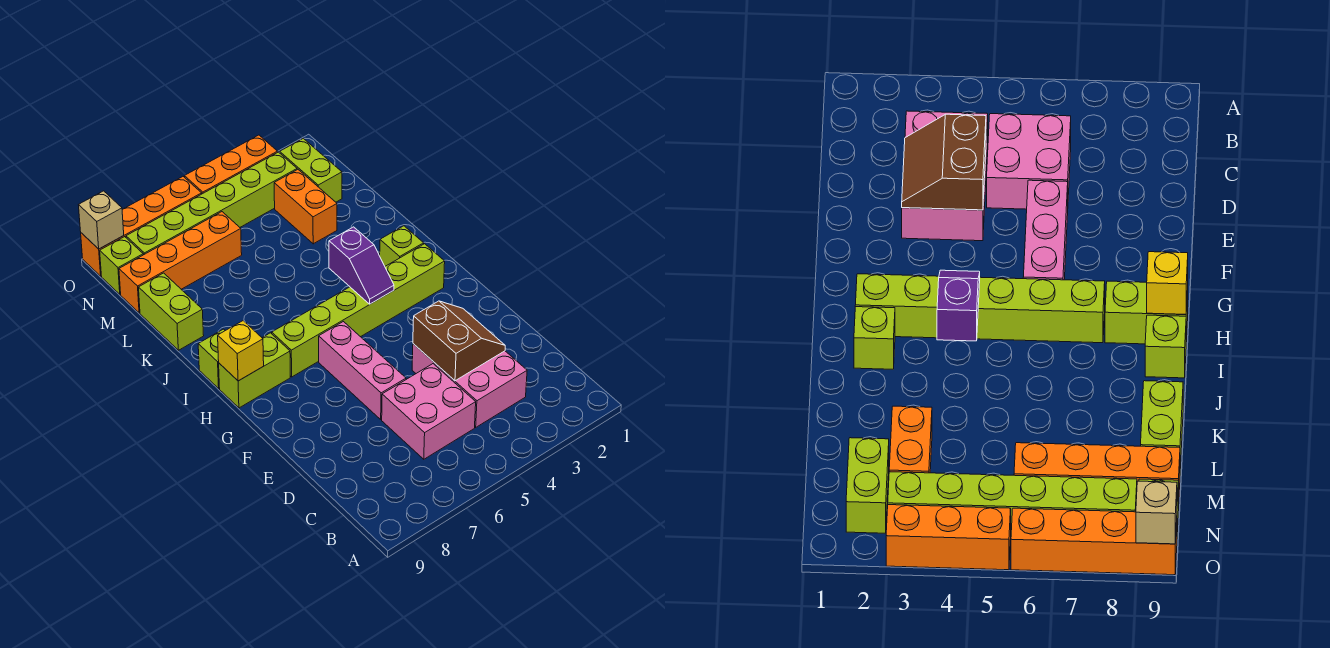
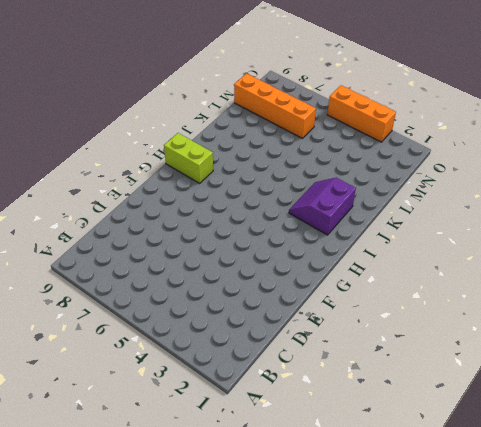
purple slope I2:J3 level 1 top 2 -> lime brick I2 level 1
none -> pink brick C3:E4 level 1
none -> pink brick C5:D6 level 1
none -> pink brick E6:G6 level 1

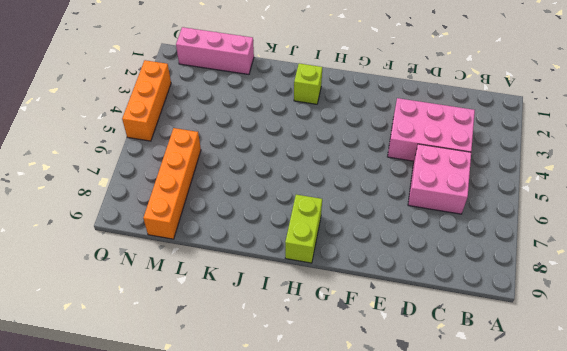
pink brick L1:N1 level 1 -> pink brick E6:G6 level 1
none -> lime brick H2:H7 level 1
none -> lime brick I9 level 1
none -> lime brick K9:L9 level 1

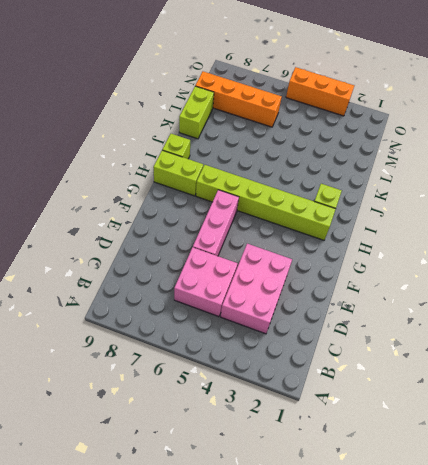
none -> orange brick L3:M3 level 1
none -> lime brick M2:N2 level 1
none -> lime brick N3:N8 level 1

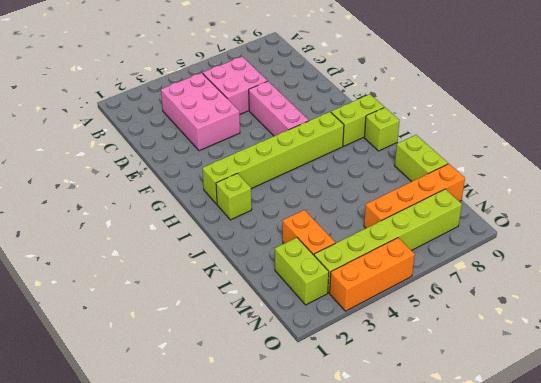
none -> lime brick N9 level 1
none -> orange brick O6:O9 level 1
none -> brown slope D3:E4 level 2 top 4

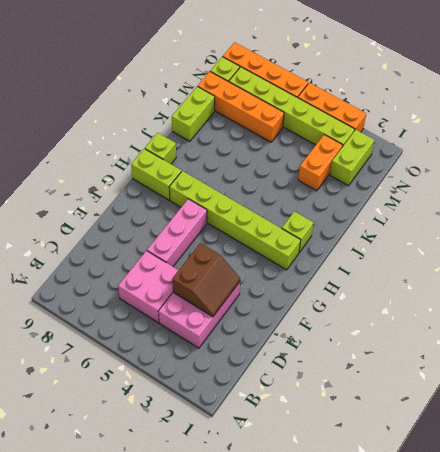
none -> purple slope H4:I4 level 2 top I
none -> yellow brick H9 level 2
none -> tan brick O9 level 2

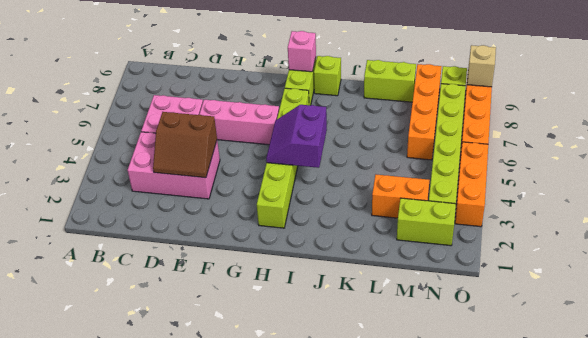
purple slope H4:I5 level 2 top I -> purple slope H4:I4 level 2 top I
pink brick H9 level 2 -> yellow brick H9 level 2
none -> lime brick I2 level 1

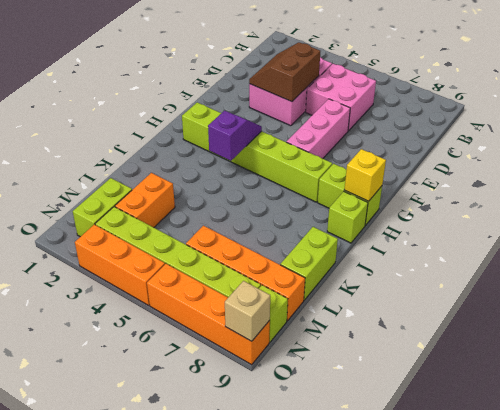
none -> lime brick I2 level 1

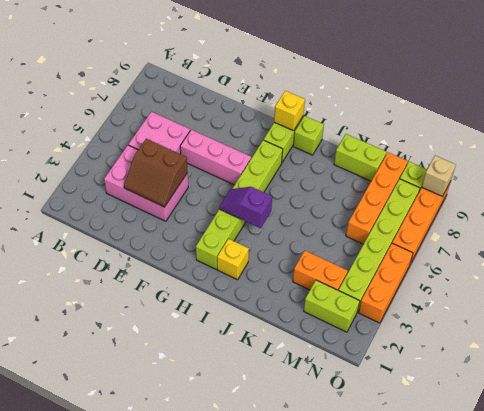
yellow brick I2 level 1 -> lime brick I2 level 1

